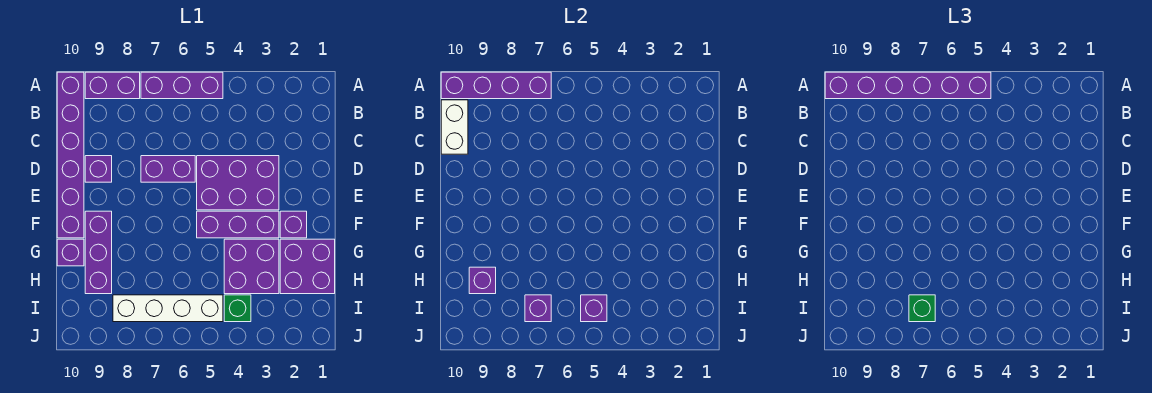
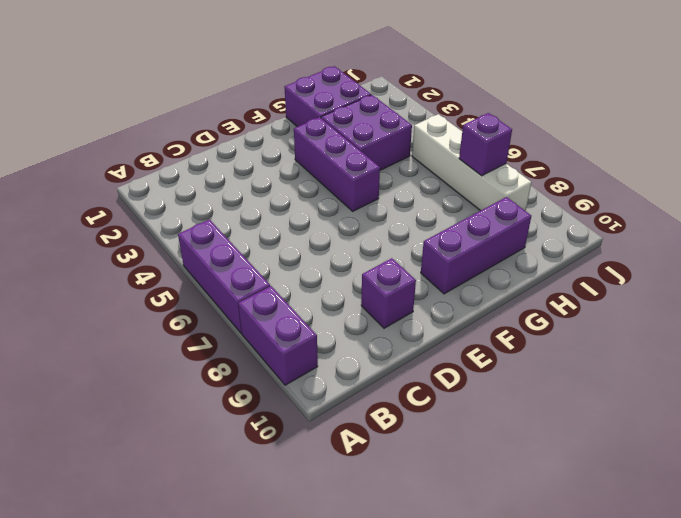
none -> purple brick A10:F10 level 1
none -> purple brick D3:E5 level 1
none -> purple brick D6:D7 level 1

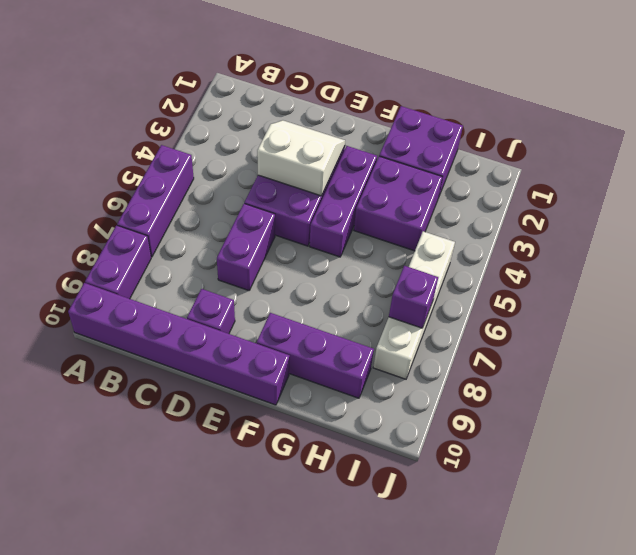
white slope D3:E4 level 2 top 4 -> none
none -> purple brick F2 level 1
none -> purple brick G10 level 1
none -> green brick I4 level 1

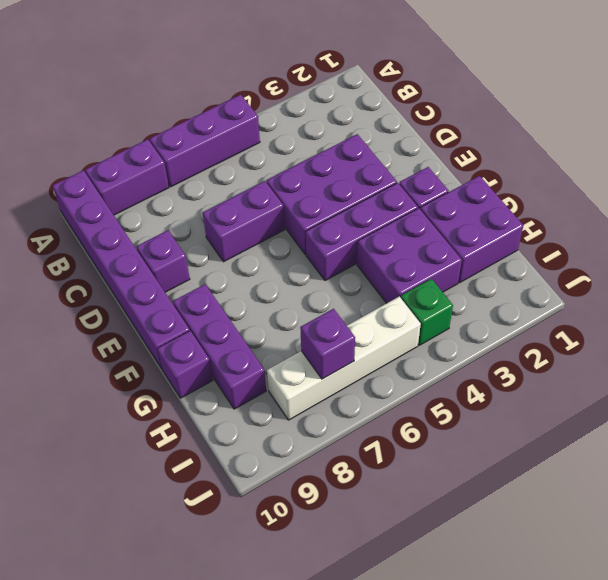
none -> purple brick A7:A10 level 2
none -> white brick B10:C10 level 2
none -> purple brick H9 level 2

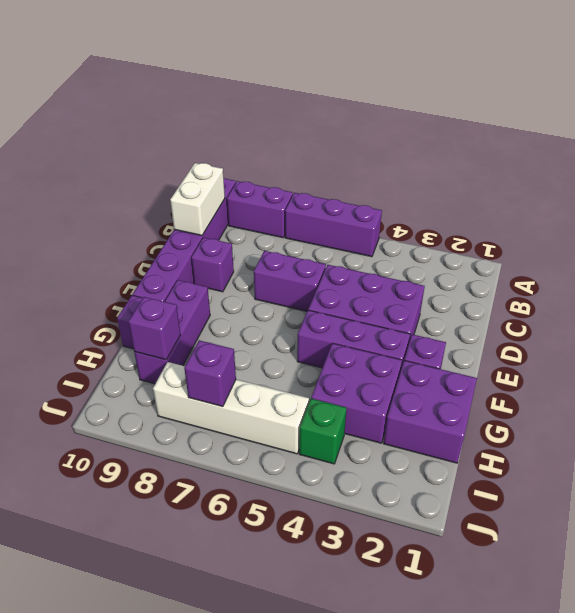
none -> purple brick A7:A10 level 2
none -> purple brick I5 level 2
none -> purple brick A5:A10 level 3

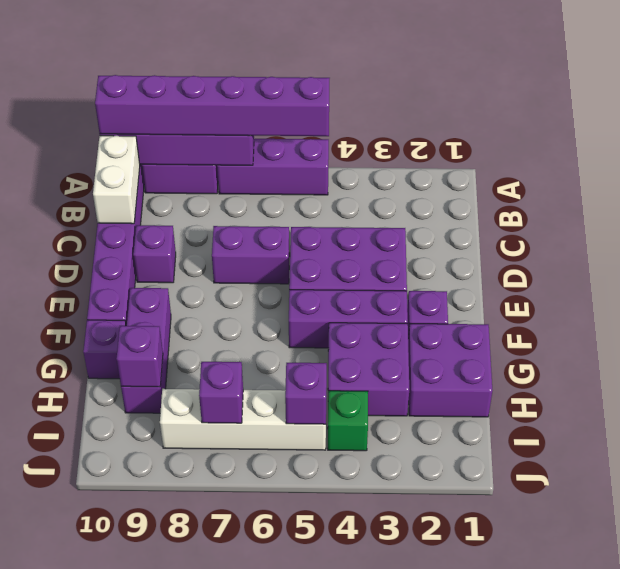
none -> green brick I7 level 3

